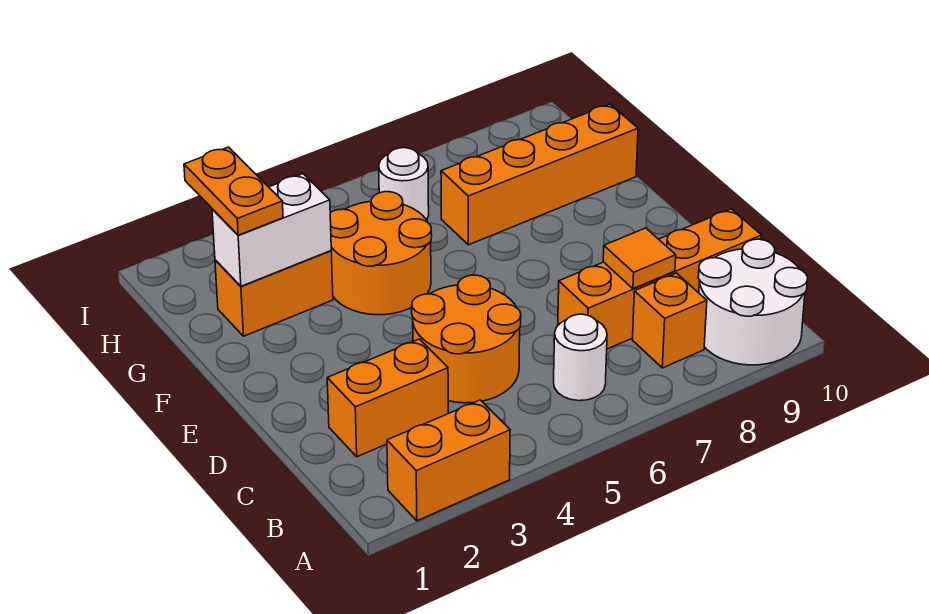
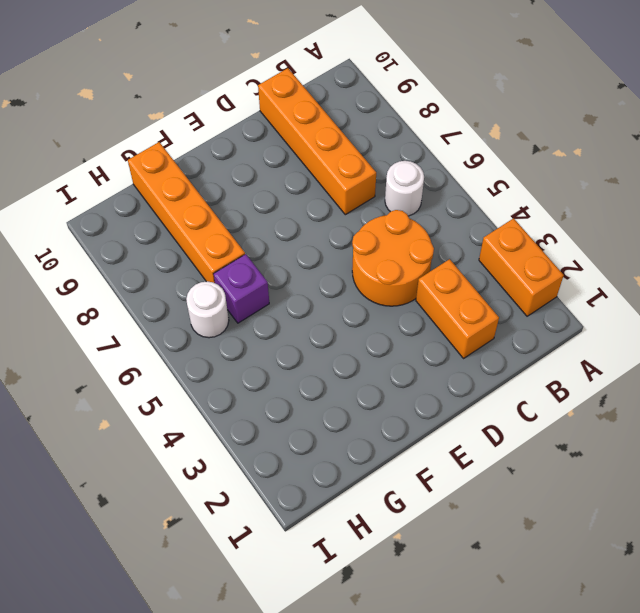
purple brick G6 level 1 -> none
none -> white round brick A9:B10 level 1
none -> orange brick B8 level 1
none -> orange round brick F4:G5 level 1

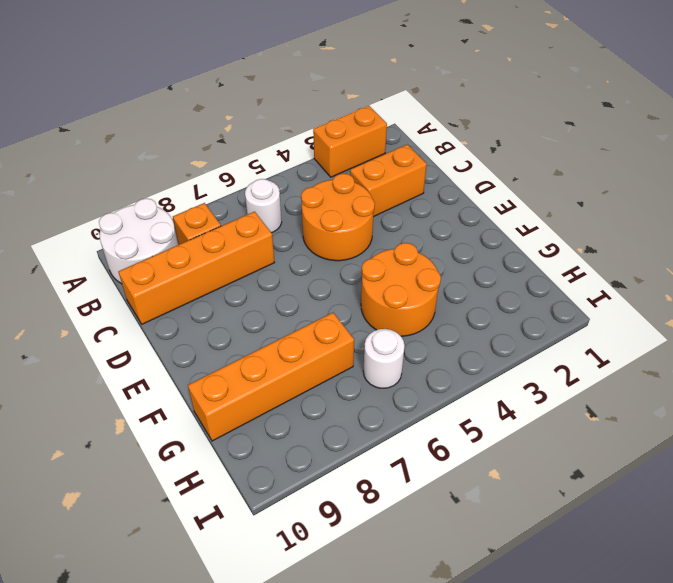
none -> orange brick G2:G3 level 1
none -> orange tile C8 level 2
none -> white brick G2:G3 level 2

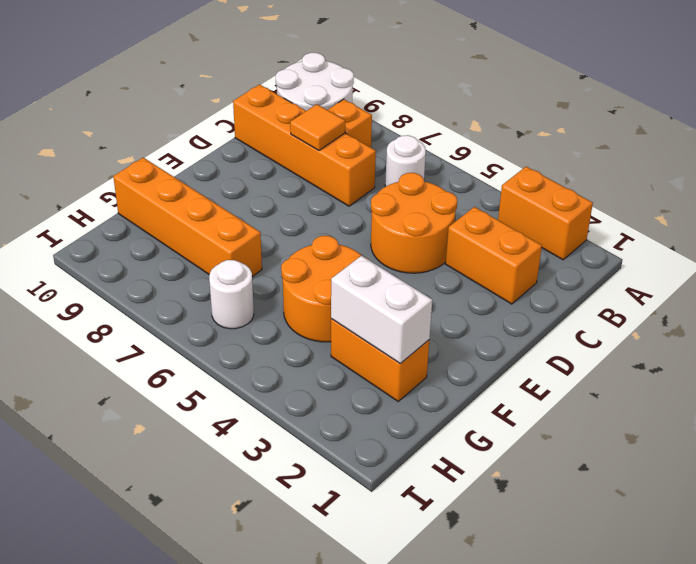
none -> orange plate G2:H2 level 3

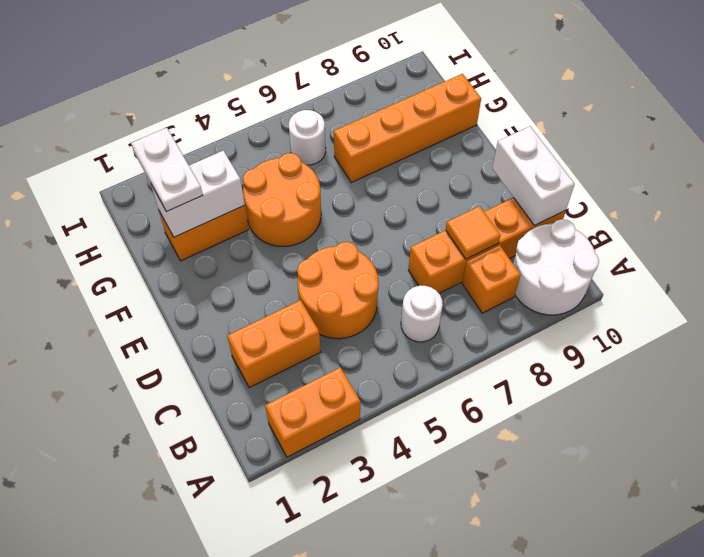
white brick C10:D10 level 2 -> none
white plate G2:H2 level 3 -> orange plate G2:H2 level 3

